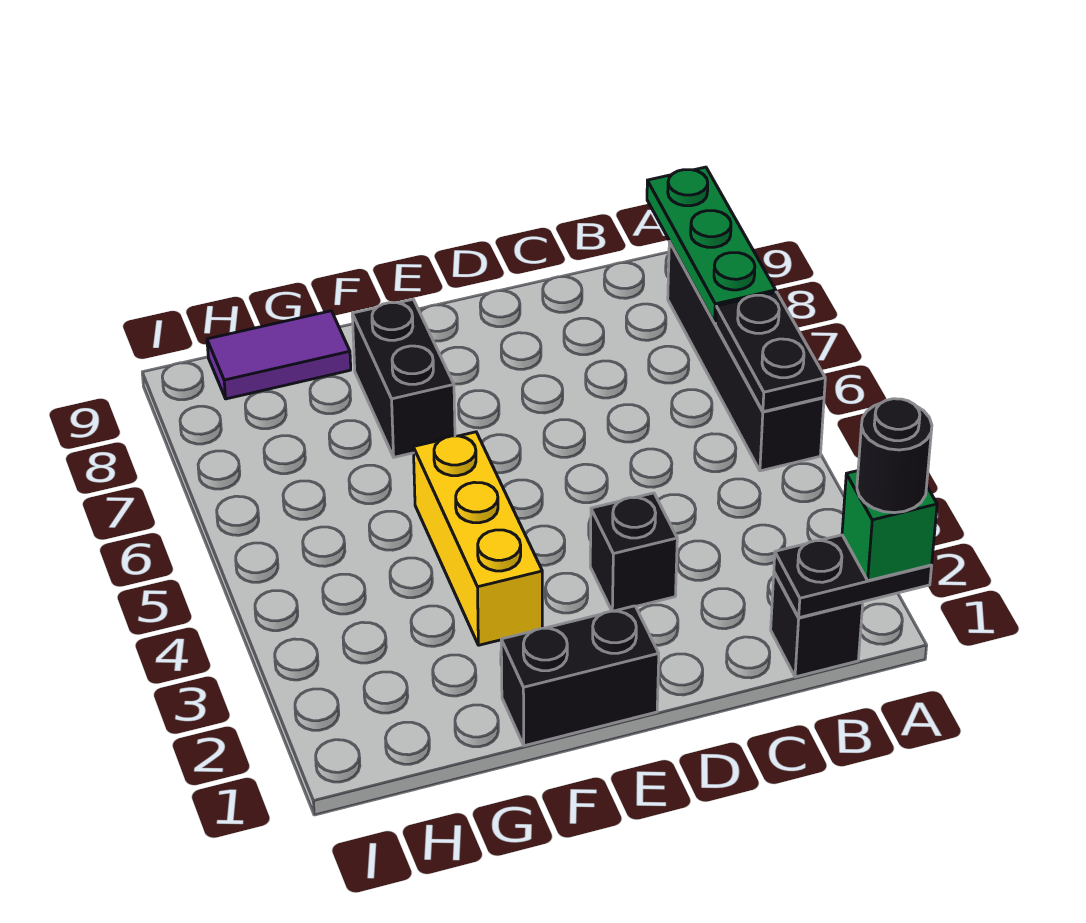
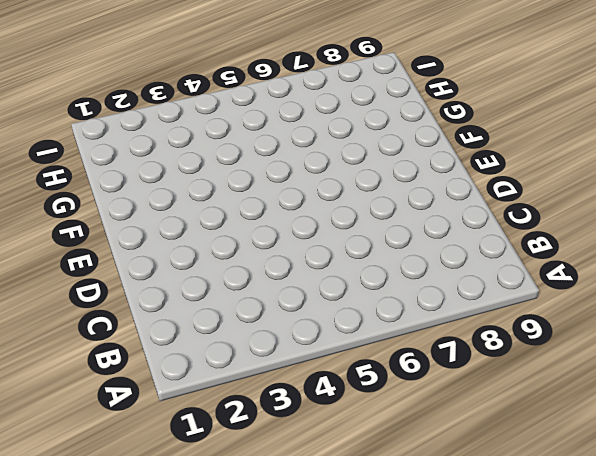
none -> black brick A5:A8 level 1
none -> black brick B1 level 1
none -> black brick D3 level 1

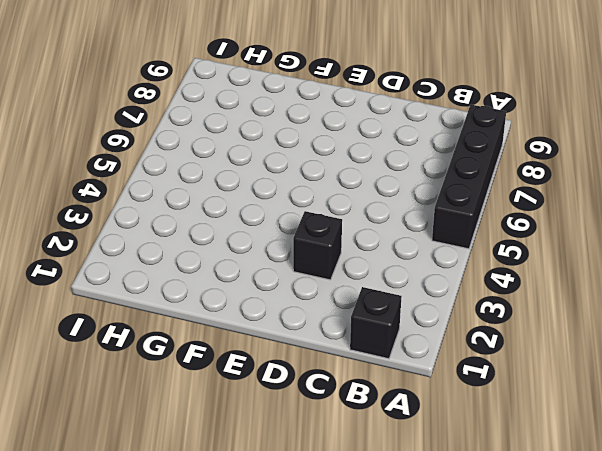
none -> black brick E1:F1 level 1
none -> yellow brick F3:F5 level 1
none -> black brick F7:F8 level 1

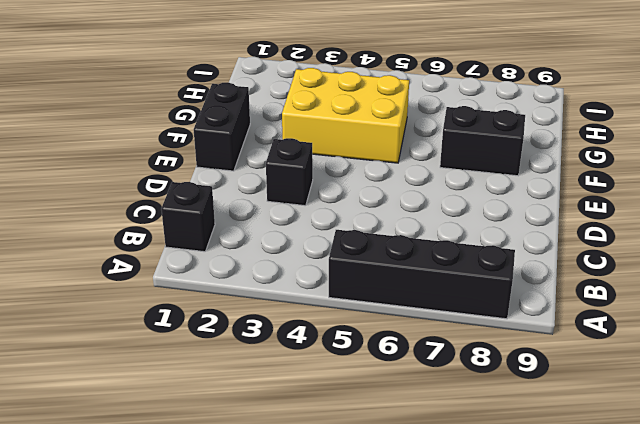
yellow brick F3:G5 level 1 -> yellow brick F3:F5 level 1
none -> purple tile G9:H9 level 1
none -> black plate A1:B1 level 2
none -> black plate A5:A6 level 2

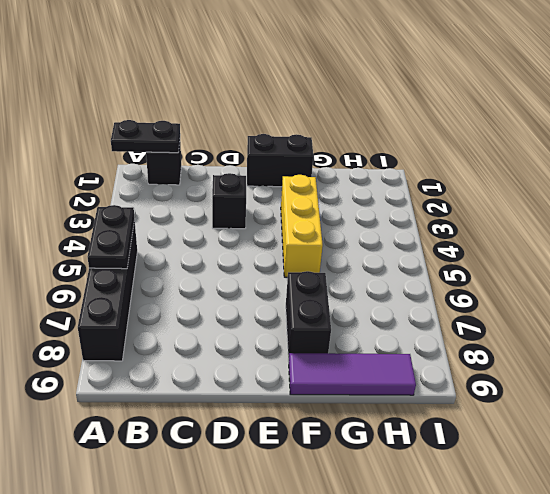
purple tile F9:H9 level 1 -> purple tile G9:H9 level 1
none -> green plate A7:A9 level 2
none -> green brick A1 level 3
none -> black round brick A1 level 4

